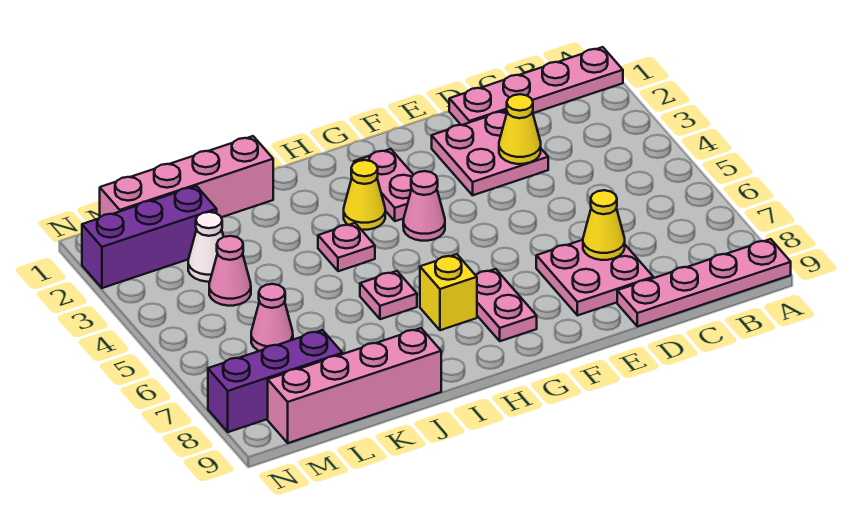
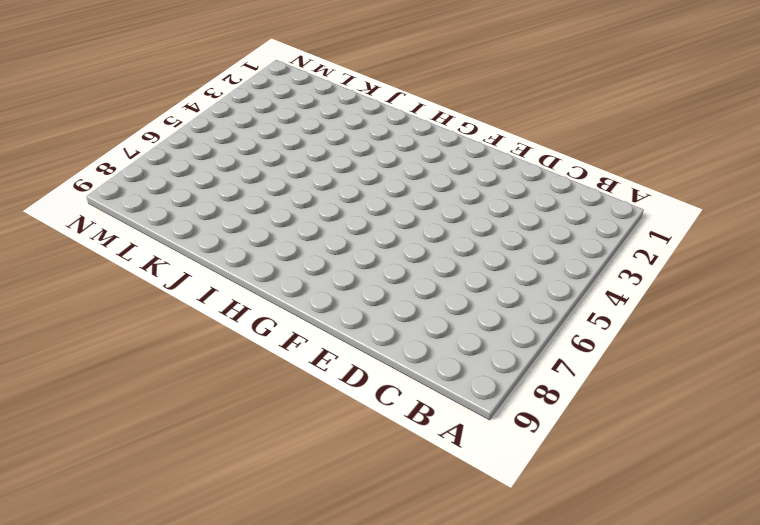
none -> pink plate A1:D1 level 1
none -> pink plate A9:D9 level 1
none -> pink plate D2:E3 level 1

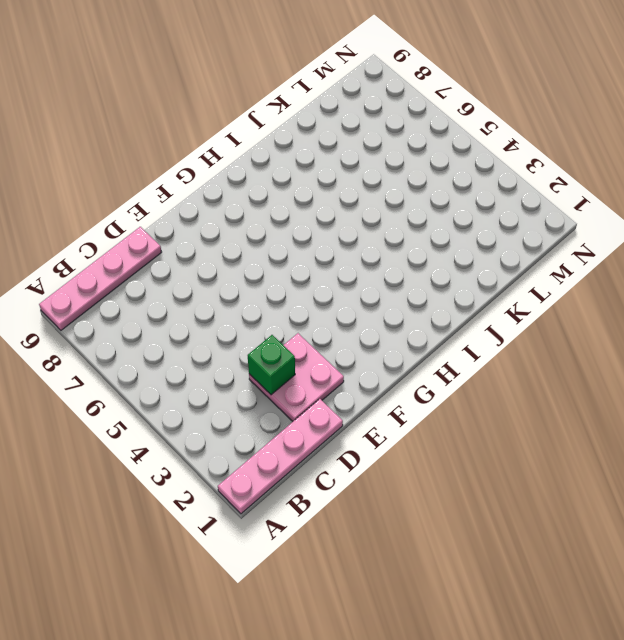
green brick D3 level 2 -> yellow cone D3 level 2
none -> pink plate D7:E8 level 1
none -> pink plate G2:G3 level 1
none -> pink cone G4 level 1

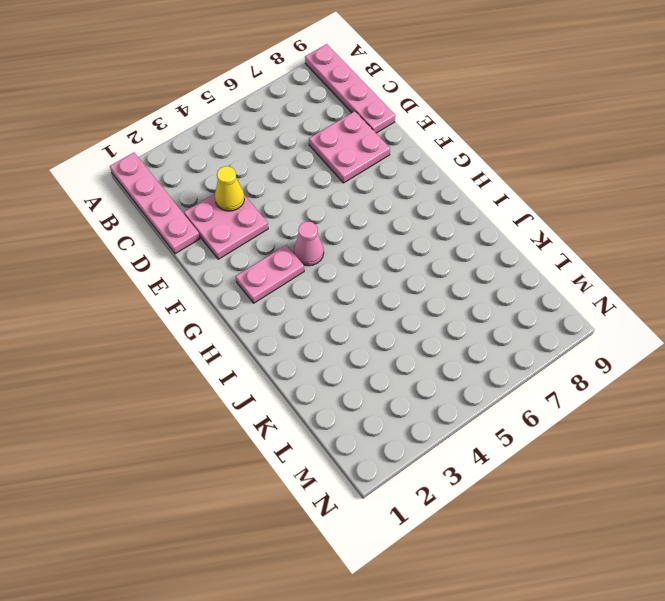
none -> pink plate G7:G8 level 1
none -> yellow cone H3 level 1
none -> yellow brick H7 level 1

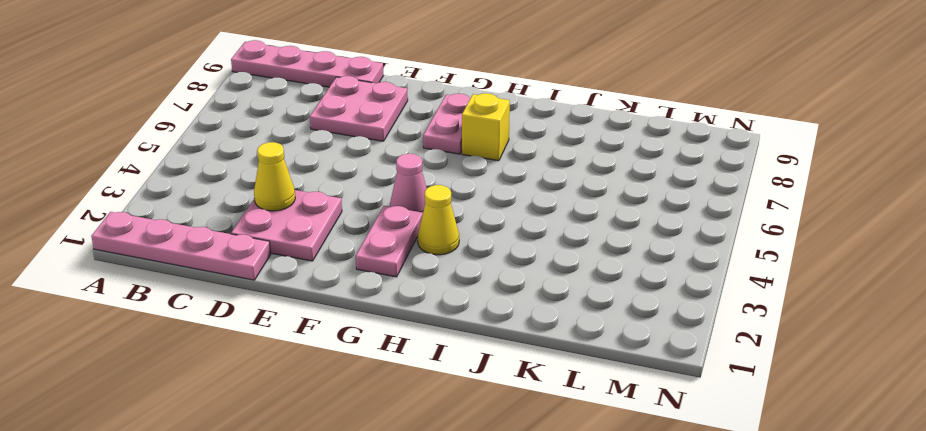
none -> pink plate I4 level 1
none -> pink plate I6 level 1
none -> pink brick J1:M1 level 1

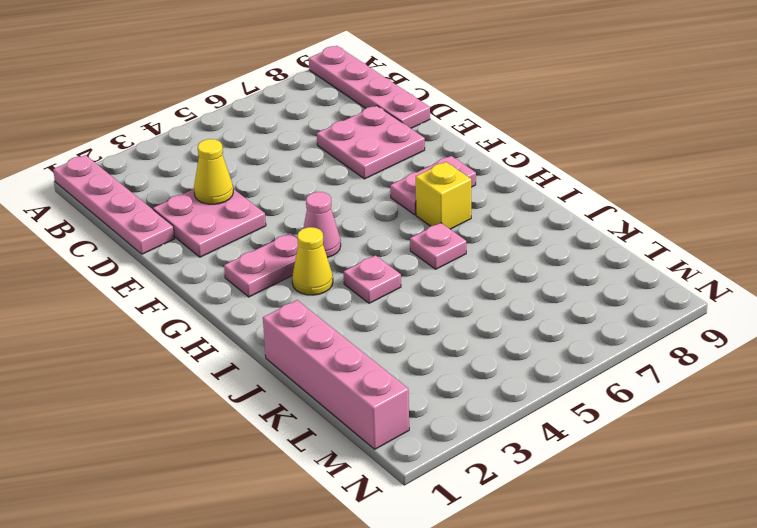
none -> pink brick J9:M9 level 1
none -> purple brick L2:N2 level 1
none -> white cone L3 level 1

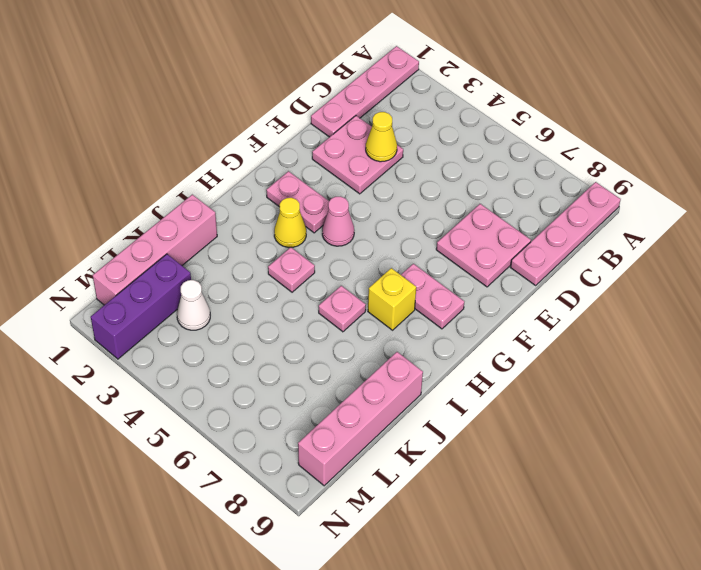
none -> pink cone L4 level 1
none -> pink cone L6 level 1
none -> purple brick L8:N8 level 1

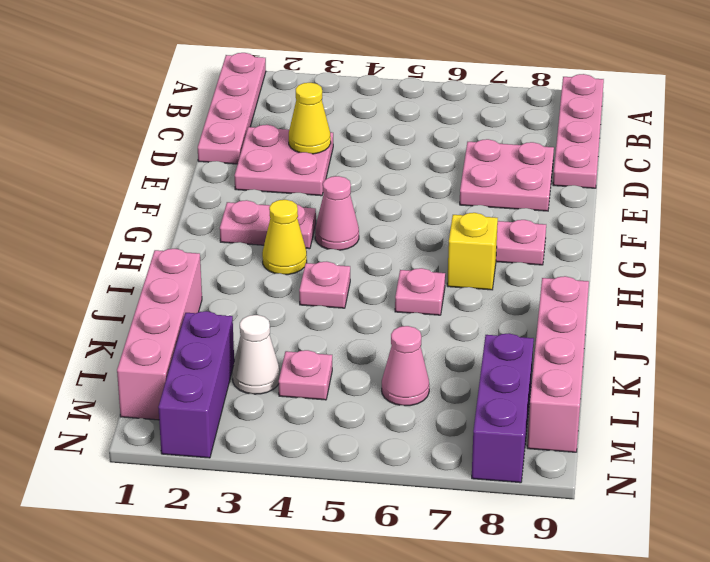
pink plate L4 level 1 -> pink cone L4 level 1
none -> yellow cone D7 level 2

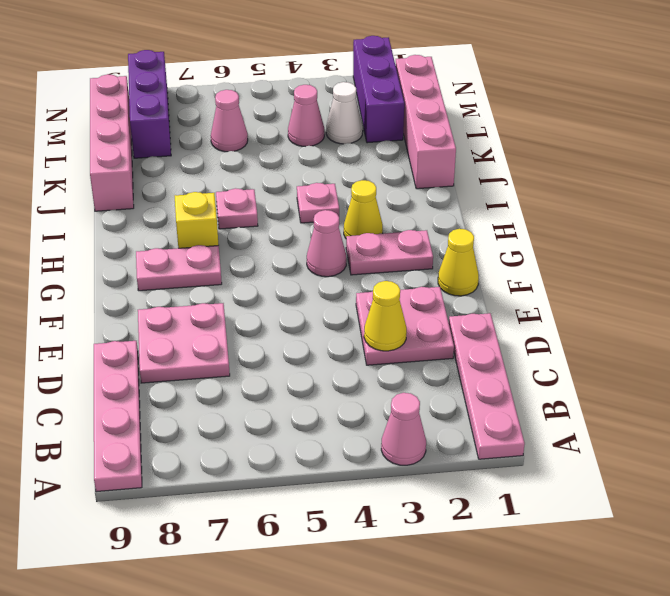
pink cone A3 level 1 -> none
yellow cone F1 level 1 -> yellow cone D7 level 2

